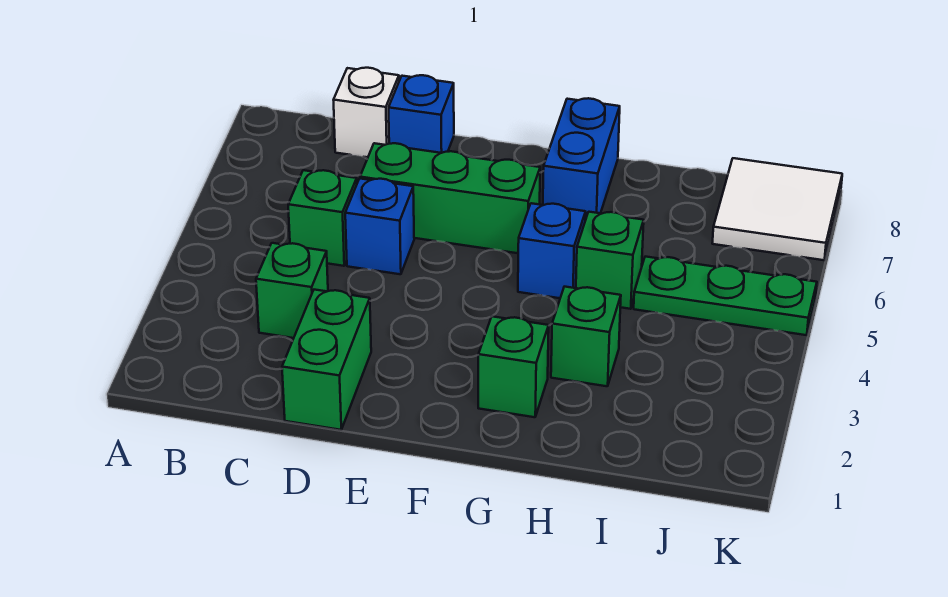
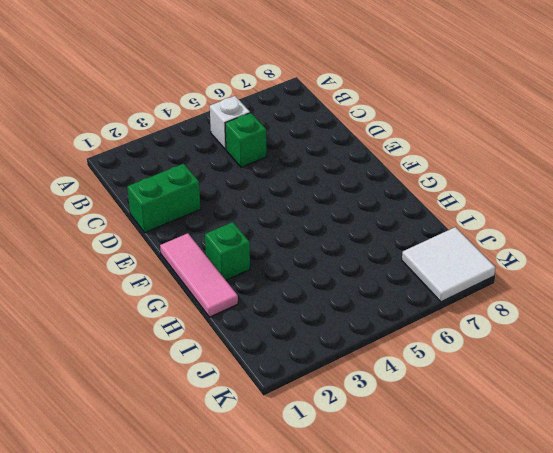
white brick B5 level 1 -> white brick C8 level 1
pink tile F1:H1 level 1 -> none
none -> green brick C3 level 1
none -> blue brick D5 level 1
none -> green brick D6:F6 level 1

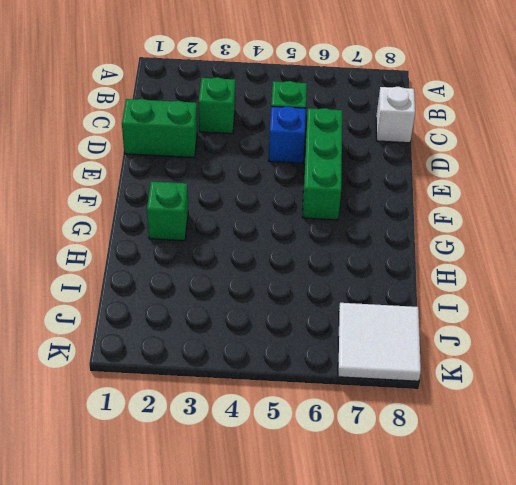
none -> blue brick D8 level 1
none -> blue brick G5 level 1
none -> blue brick G7:G8 level 1

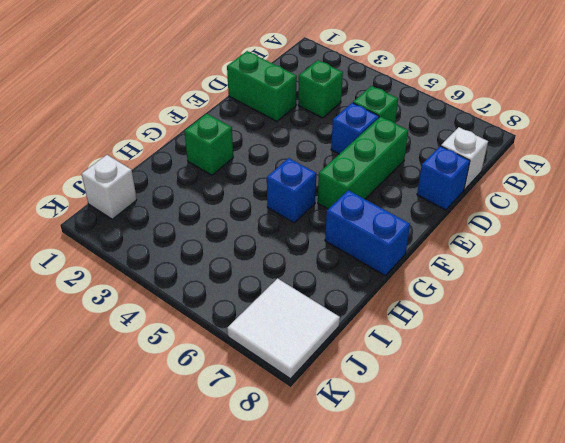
white brick J1 level 1 -> none
none -> green brick H3 level 1
none -> green brick H5 level 1
none -> green plate I5:K5 level 1

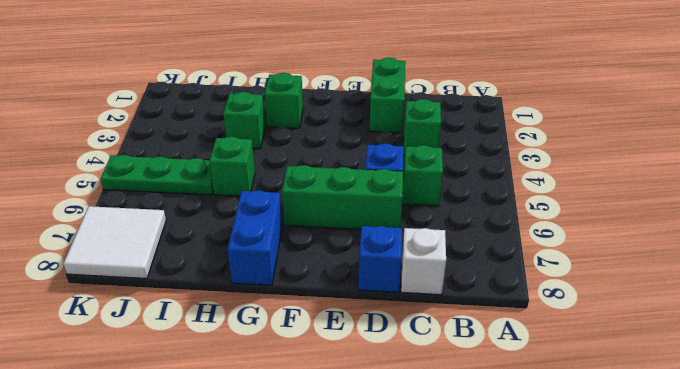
none -> blue brick G5 level 1

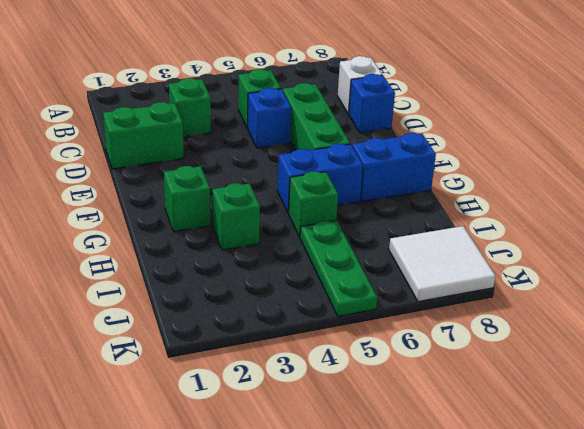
blue brick G5:G6 level 1 -> blue brick G5 level 1

